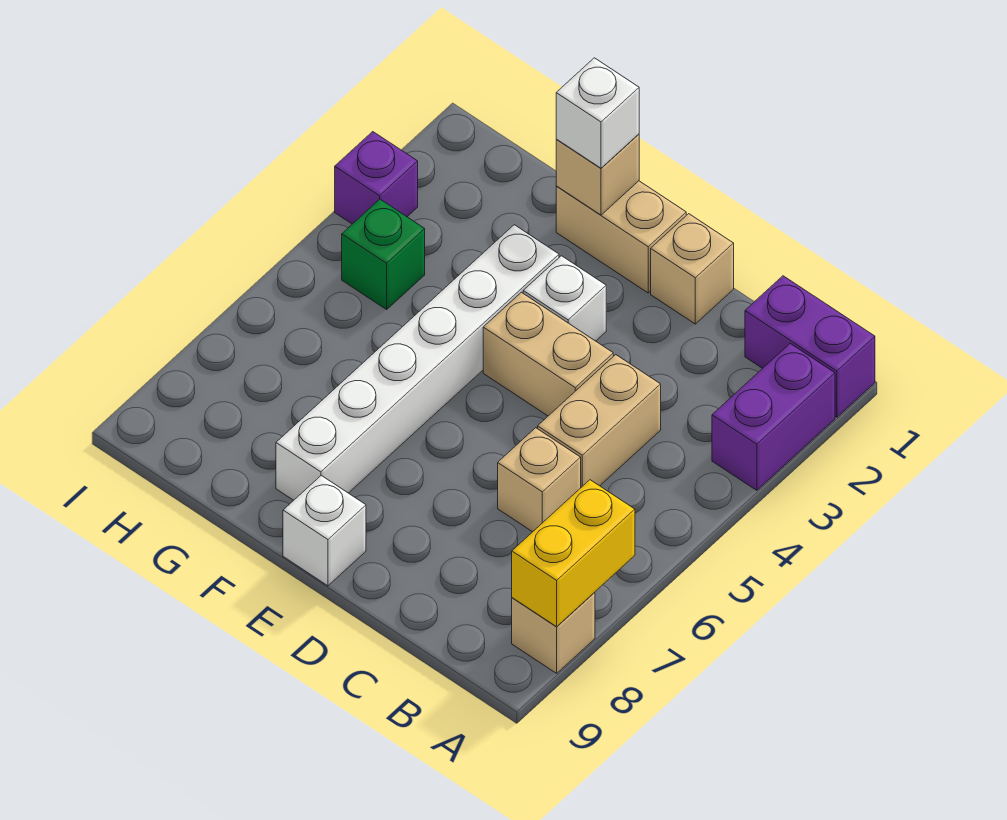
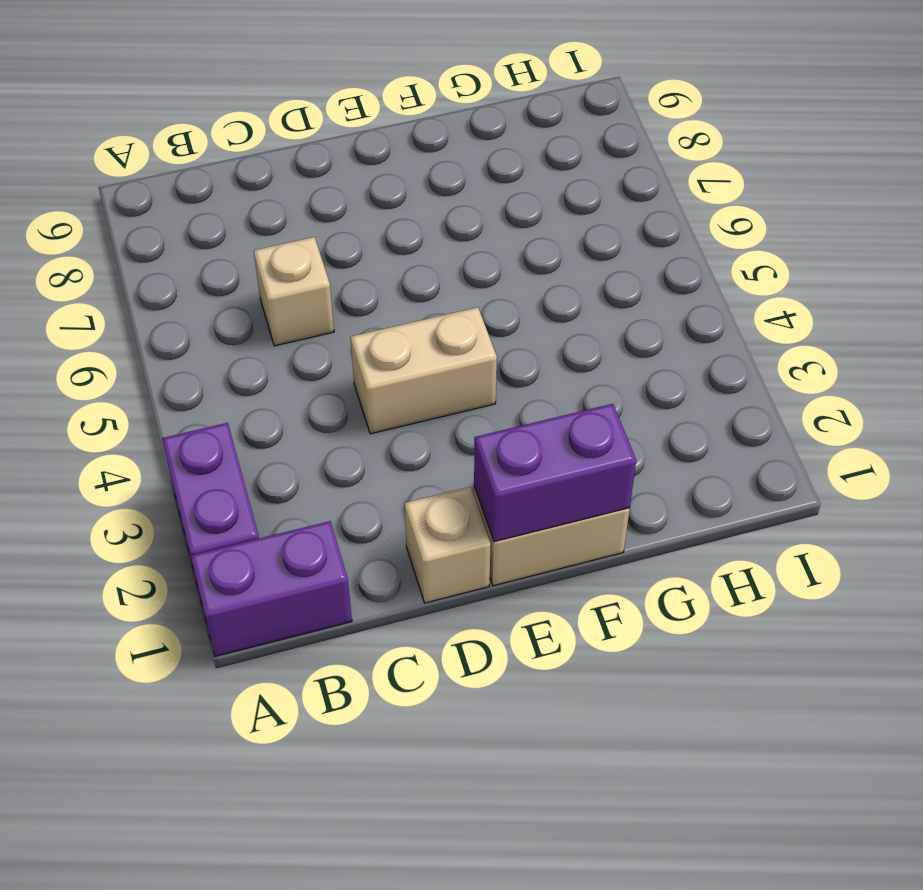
purple brick E1:F1 level 2 -> tan brick F1 level 2
none -> tan brick A8 level 1
none -> tan brick C4:C5 level 1
none -> white brick E3 level 1

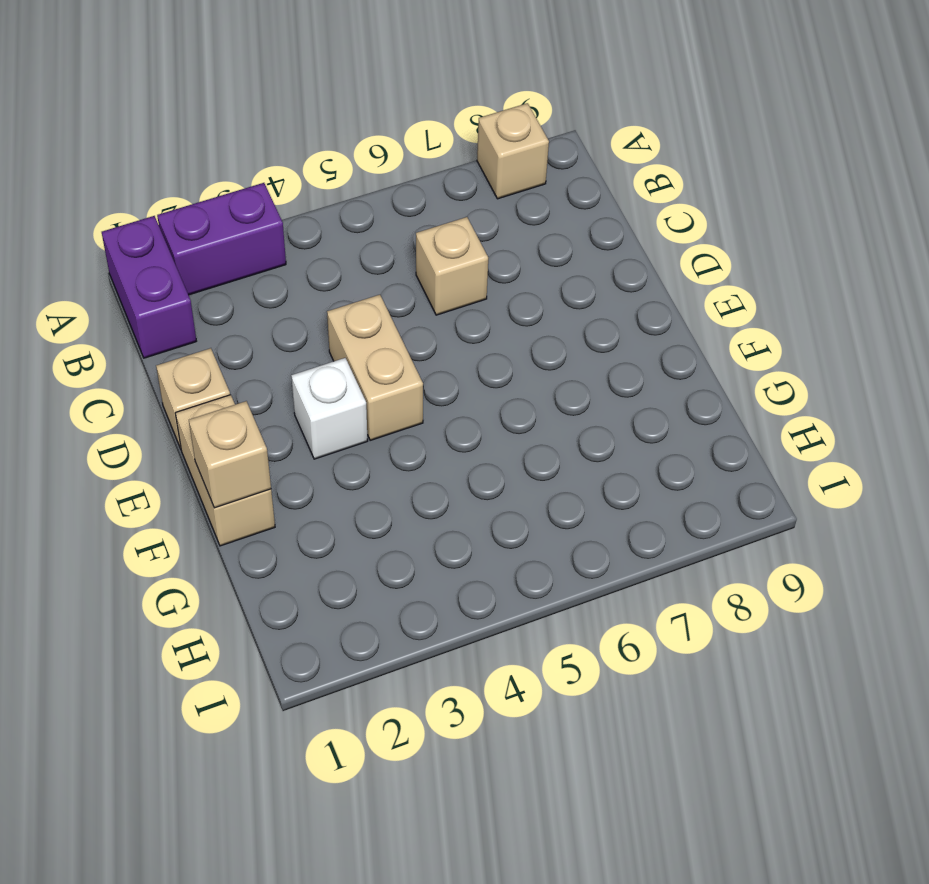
none -> tan brick C4:C5 level 1
none -> white brick E9 level 1
none -> white brick F3:F8 level 1

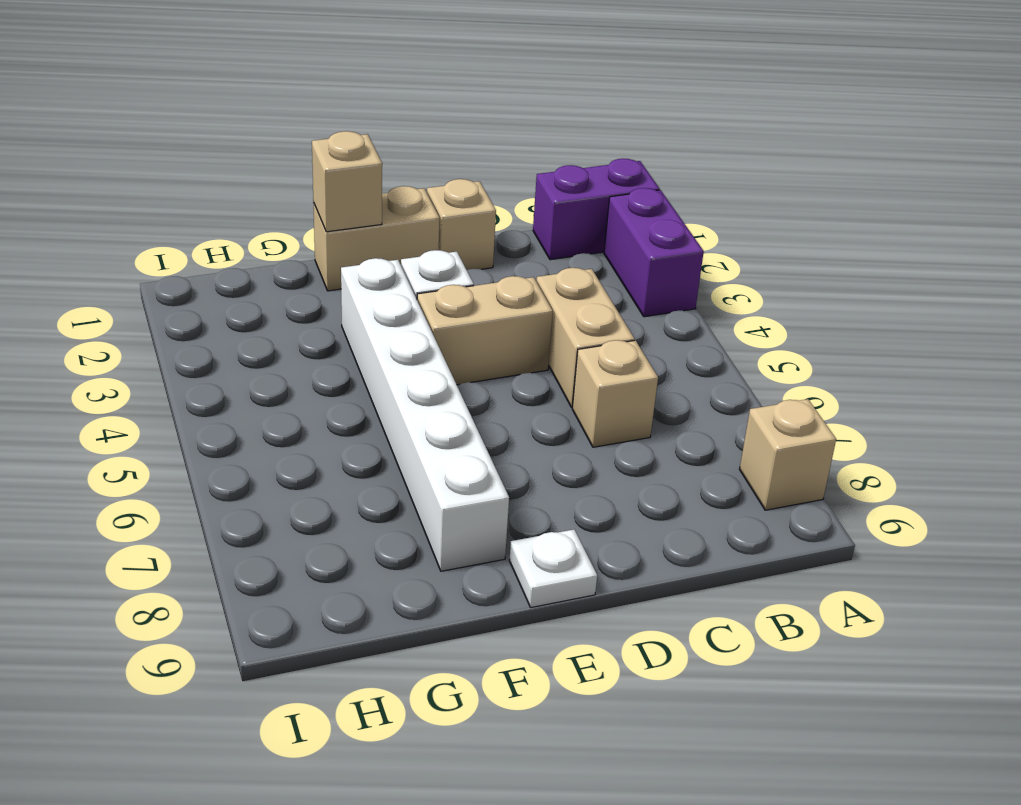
white plate E9 level 1 -> white brick E9 level 1
none -> green brick H4 level 1
none -> purple brick I3 level 1
none -> yellow brick A7:A8 level 2

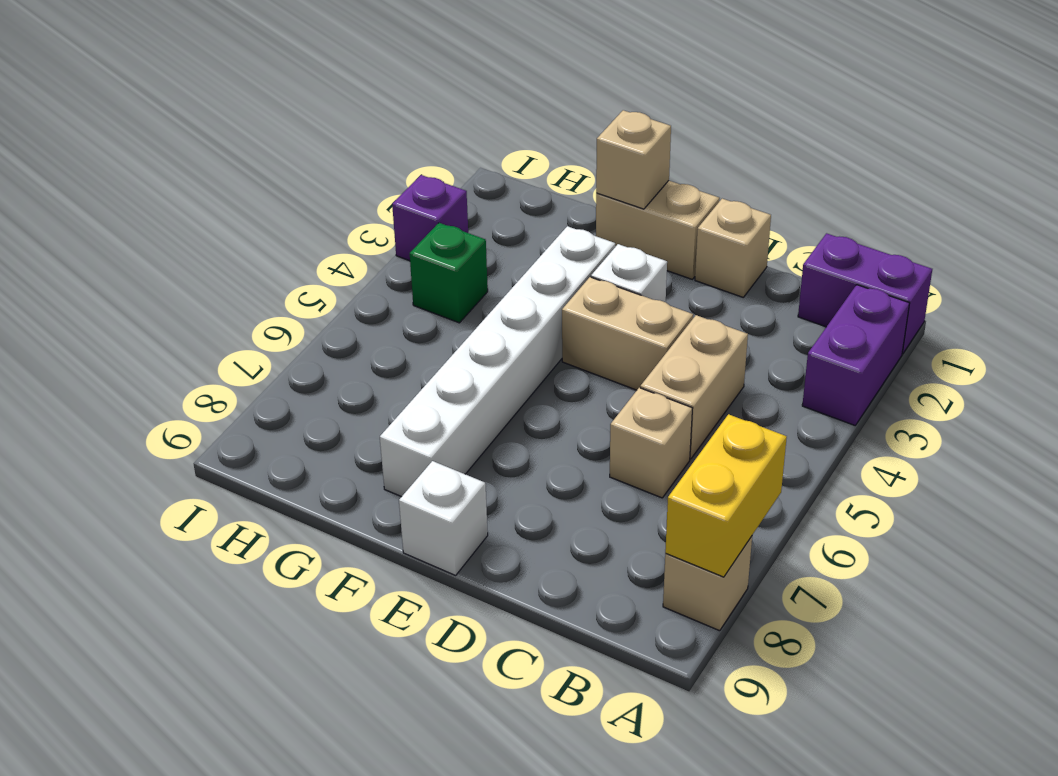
none -> white brick F1 level 3

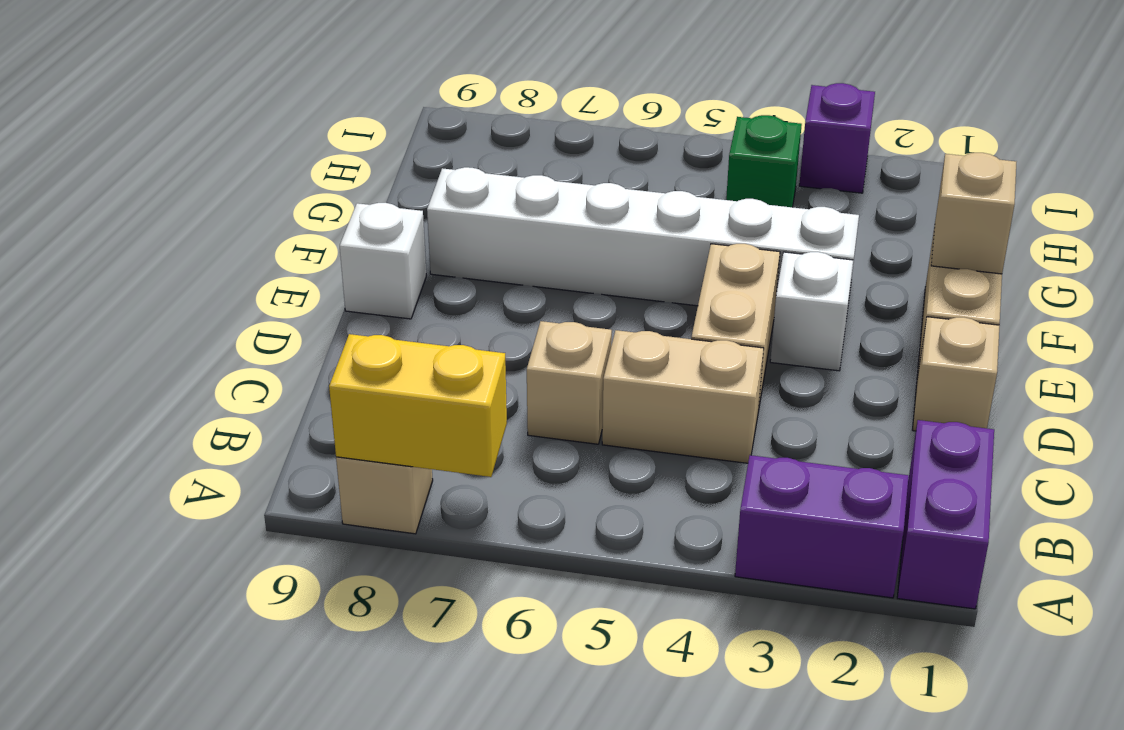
none -> white brick F1 level 3

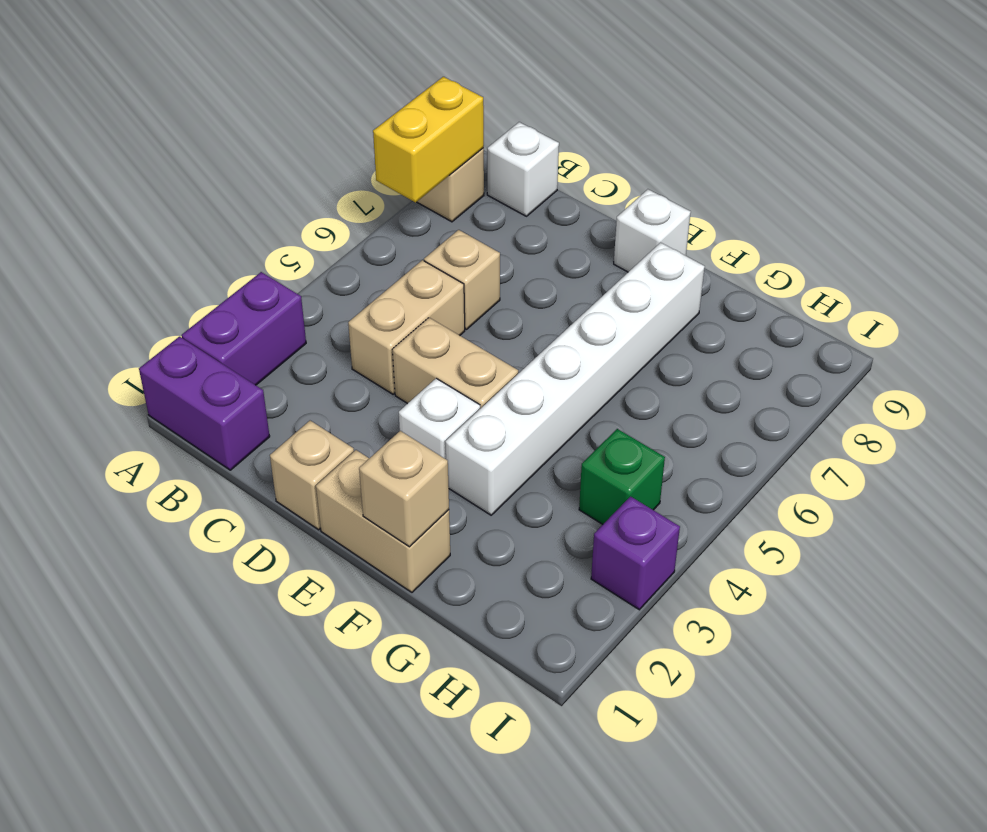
white brick B9 level 1 -> white brick F1 level 3

